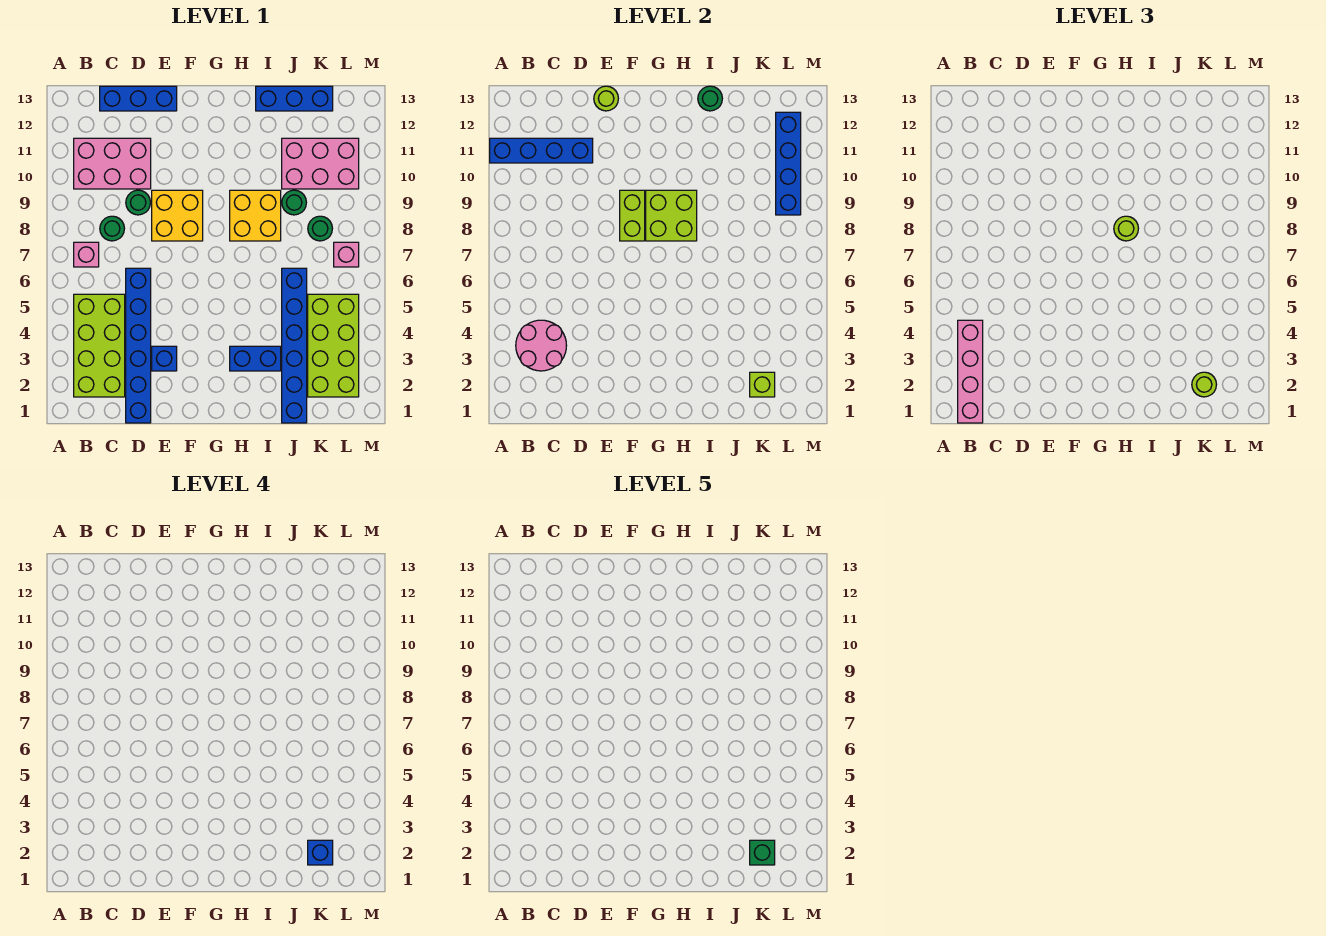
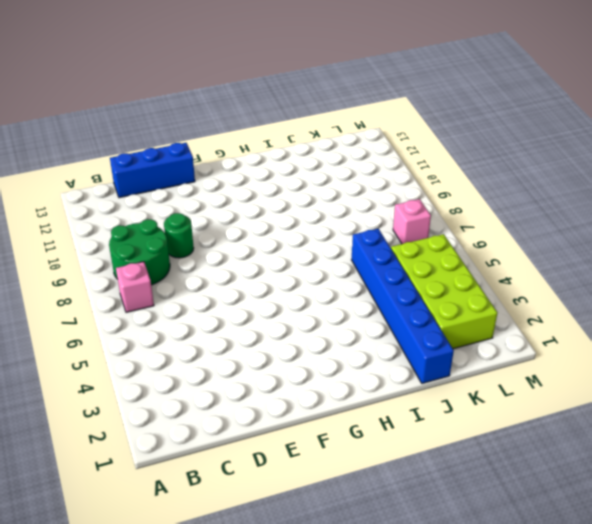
green round brick B8:C9 level 1 -> green round brick C8 level 1
none -> lime brick B2:C5 level 1
none -> pink brick B10:D11 level 1
none -> blue brick D1:D6 level 1
none -> blue brick E3 level 1

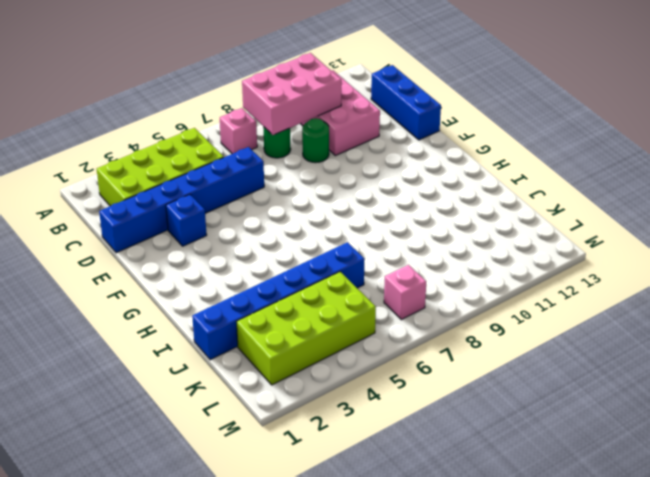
pink brick B8:C10 level 2 -> pink brick J10:L11 level 1
none -> yellow brick E8:F9 level 1
none -> blue brick H3:I3 level 1
none -> yellow brick H8:I9 level 1
none -> blue brick I13:K13 level 1

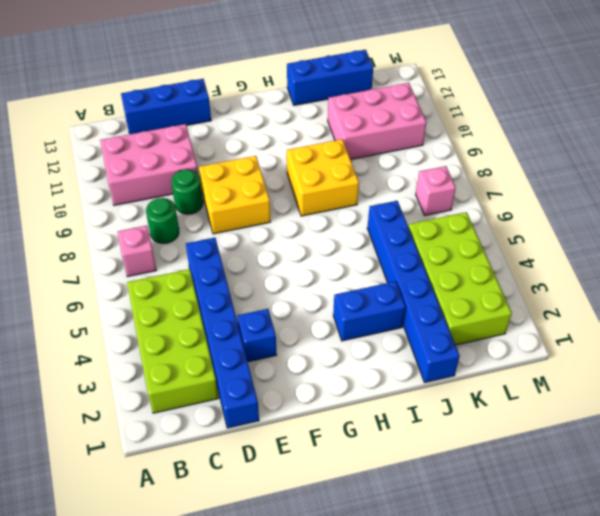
none -> green round brick J9 level 1
none -> green round brick K8 level 1
none -> blue brick A11:D11 level 2
none -> pink round brick B3:C4 level 2

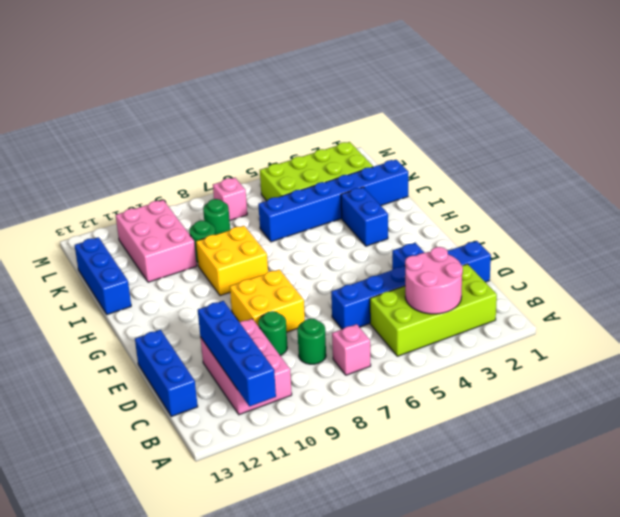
none -> lime round brick E13 level 2
none -> lime brick F8:F9 level 2
none -> lime brick G8:H9 level 2
none -> green round brick I13 level 2

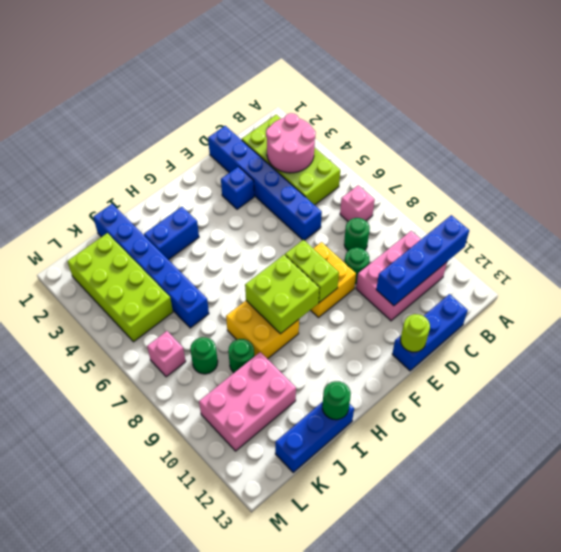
none -> lime brick K2 level 2
none -> blue brick L9:L12 level 2
none -> pink brick B1:B4 level 3
none -> lime round brick H8 level 3

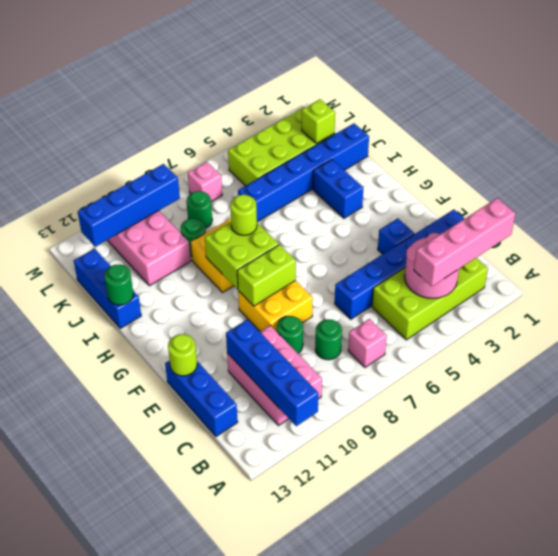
none -> lime round brick K2 level 3
none -> blue brick K2 level 4
none -> green brick K2 level 5

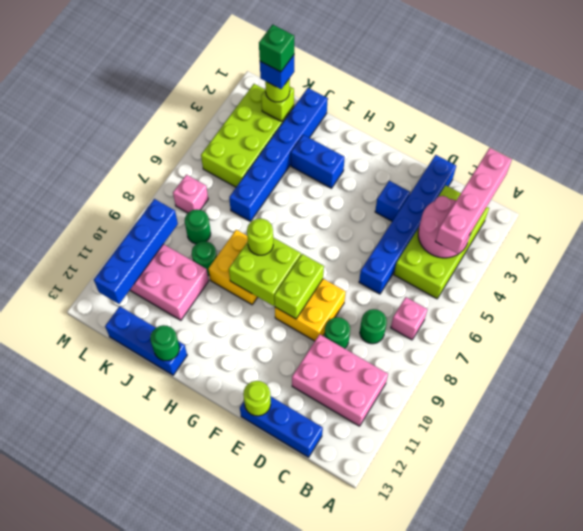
none -> blue brick A11:D11 level 2

